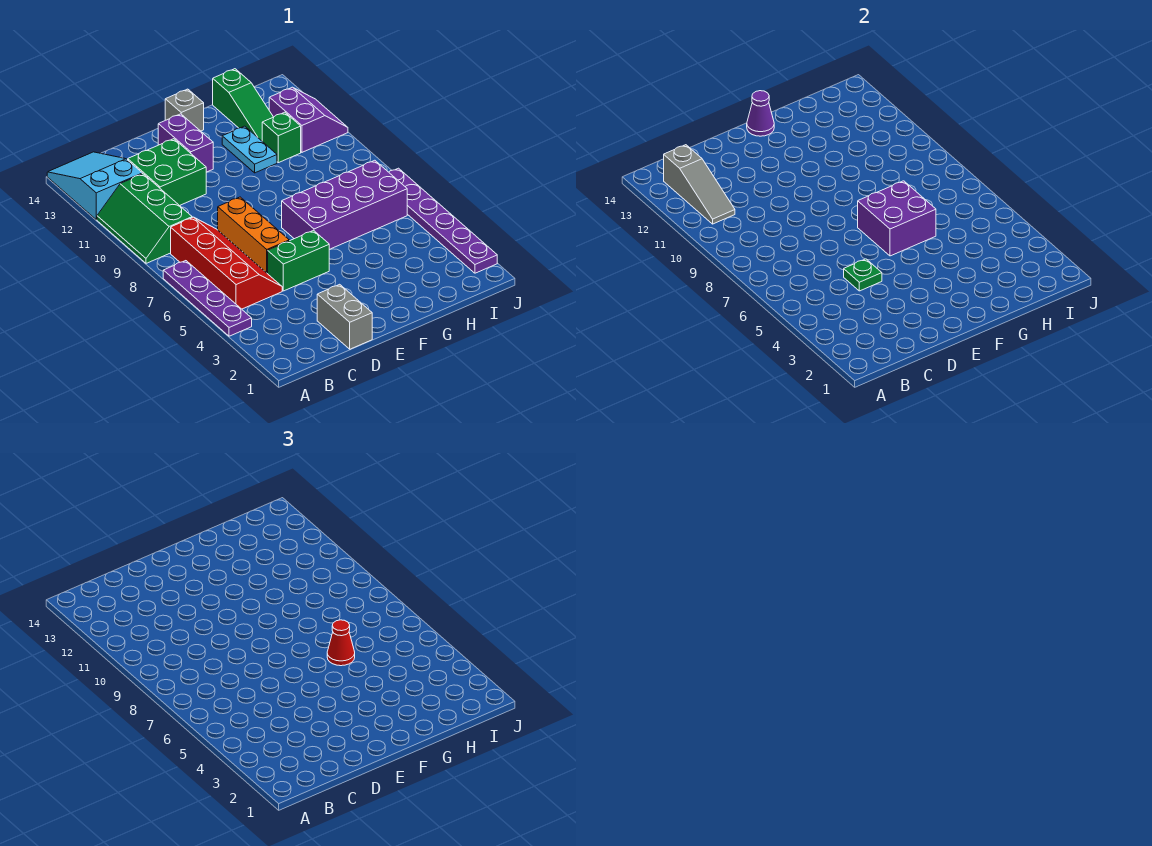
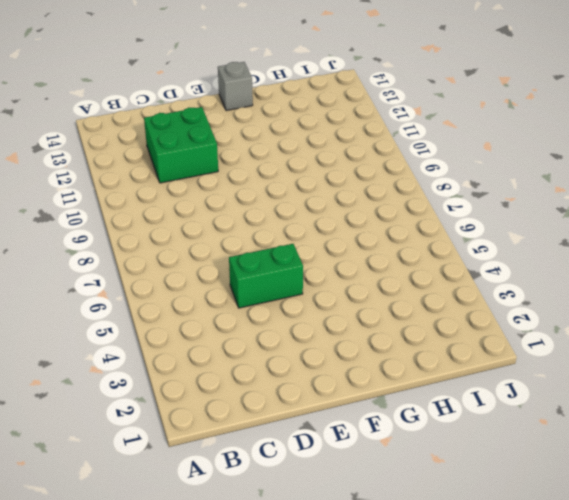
none -> purple plate A4:A7 level 1
none -> green slope A9:B11 level 1 top B
none -> cyan slope A12:B14 level 1 top 12

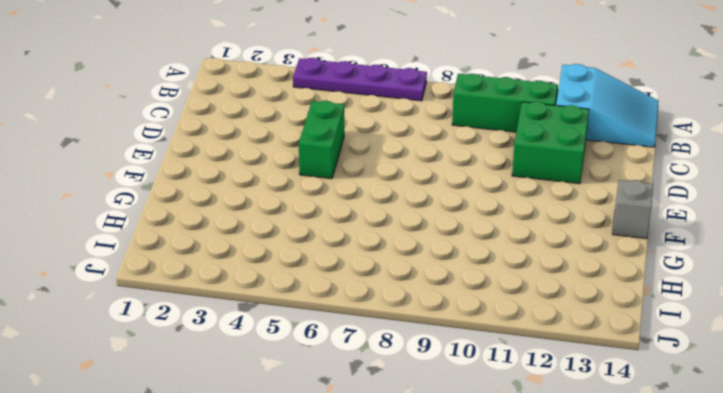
none -> red slope B5:C8 level 1 top B
none -> grey brick D1:D2 level 1
none -> orange brick D6:D8 level 1

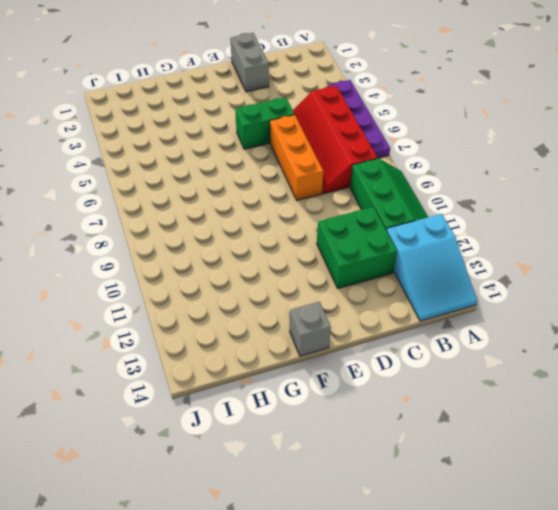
none -> purple brick E12:E13 level 1
none -> purple brick F6:I7 level 1
none -> cyan plate G11:G12 level 1

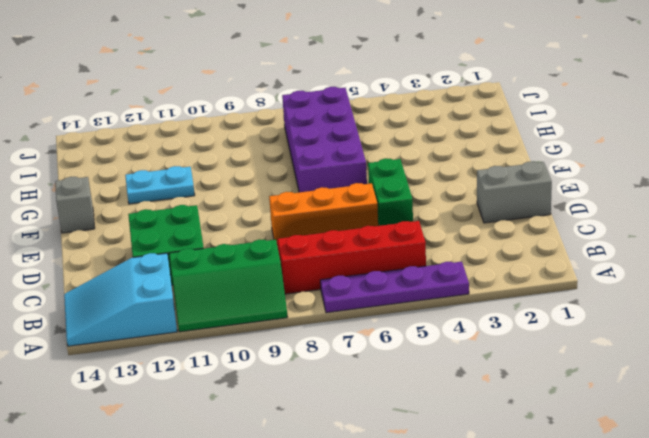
none -> purple brick E12:E13 level 1
none -> green brick H11 level 1
none -> green slope H12:H14 level 1 top 14

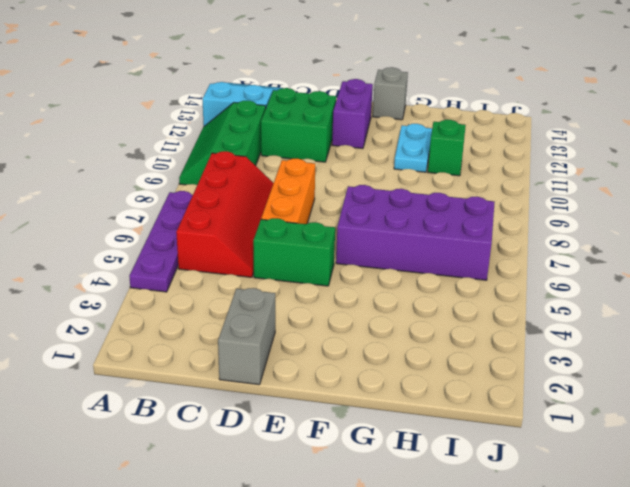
none -> green slope H12:H14 level 1 top 14
none -> purple slope I11:J12 level 1 top I
none -> purple plate J2:J7 level 1

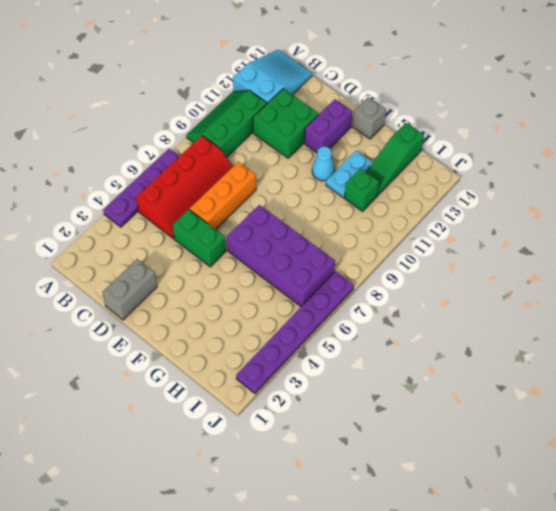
cyan cone F11 level 1 -> none
none -> purple slope I11:J12 level 1 top I
none -> grey slope B11:B13 level 2 top 13
none -> green plate D5 level 2

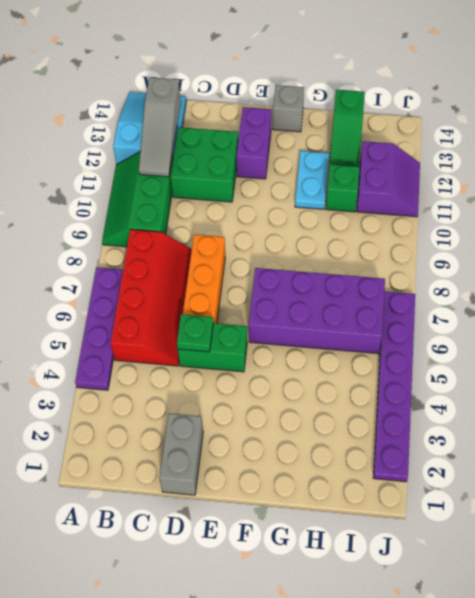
none -> purple brick F6:G7 level 2
none -> purple cone F14 level 2
none -> red cone G6 level 3

